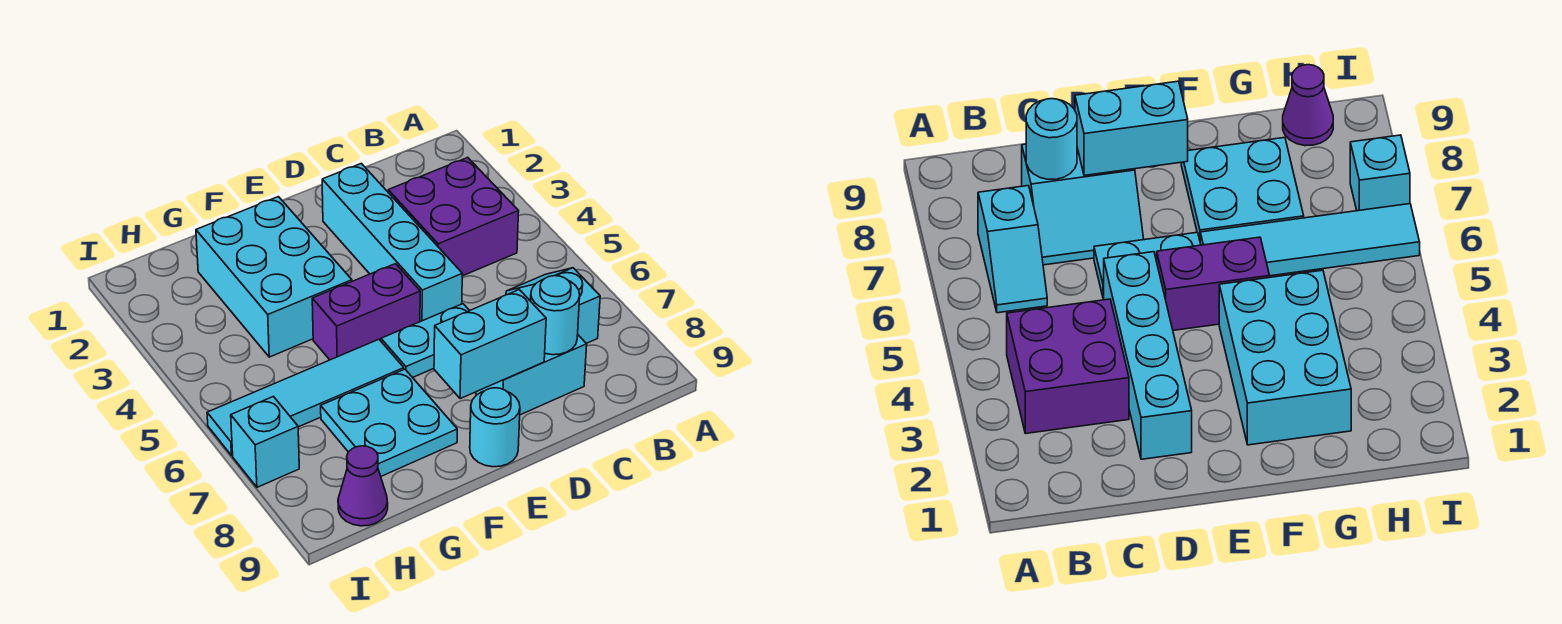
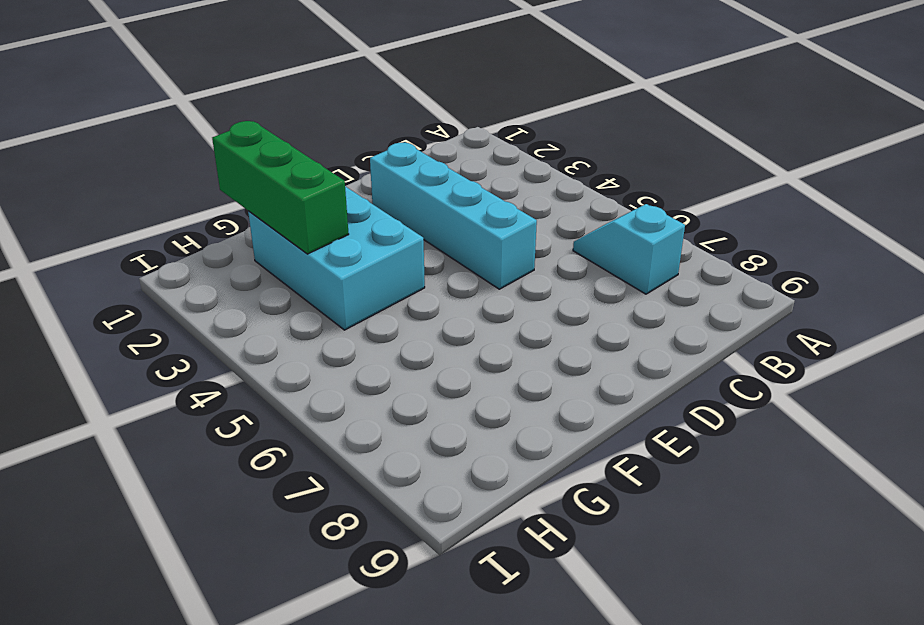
green brick G1:G3 level 2 -> none
none -> purple brick B3:C4 level 1
none -> cyan slope C7:D8 level 1 top 8
none -> cyan plate D6:E6 level 1

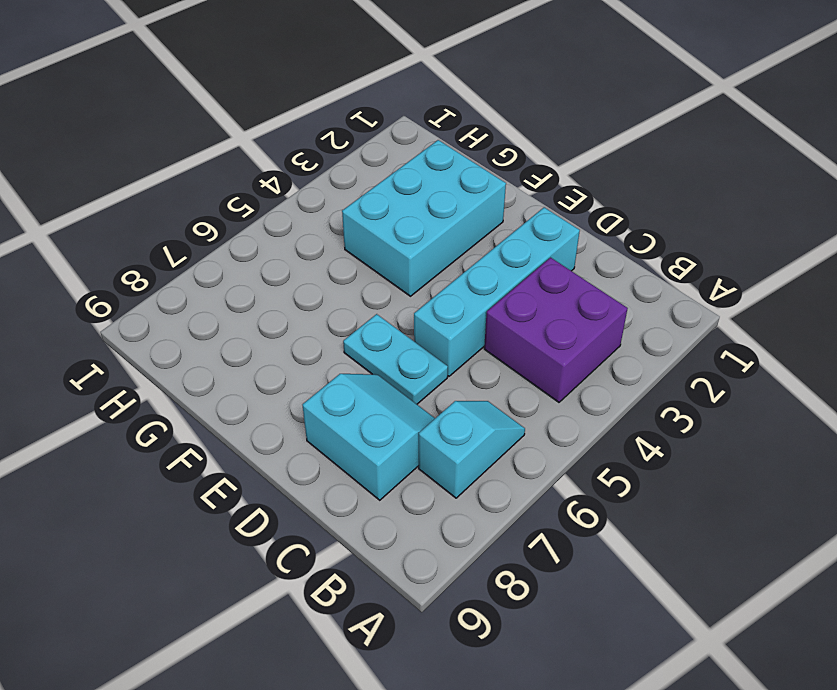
none -> purple brick E5:F5 level 1
none -> cyan round brick E9 level 1
none -> cyan tile F6:I6 level 1

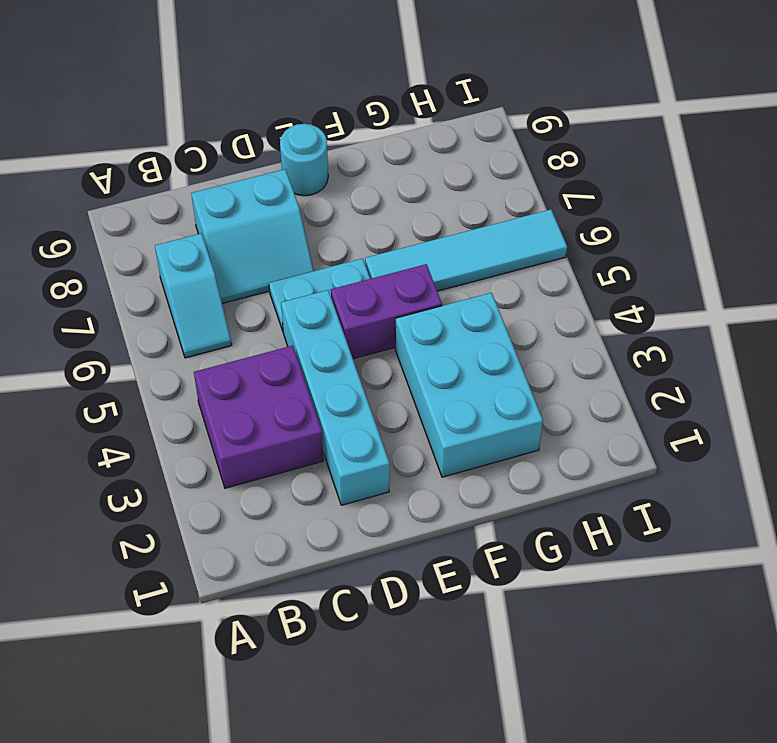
none -> cyan plate F7:G8 level 1
none -> purple cone H9 level 1
none -> cyan brick I7 level 1

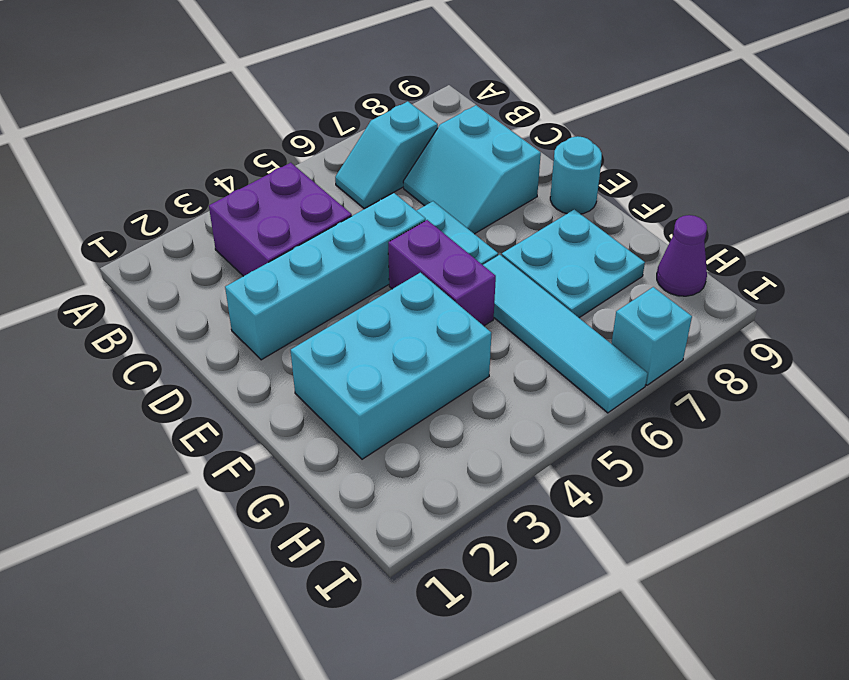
none -> cyan round brick C8 level 2
none -> cyan brick D8:E8 level 2

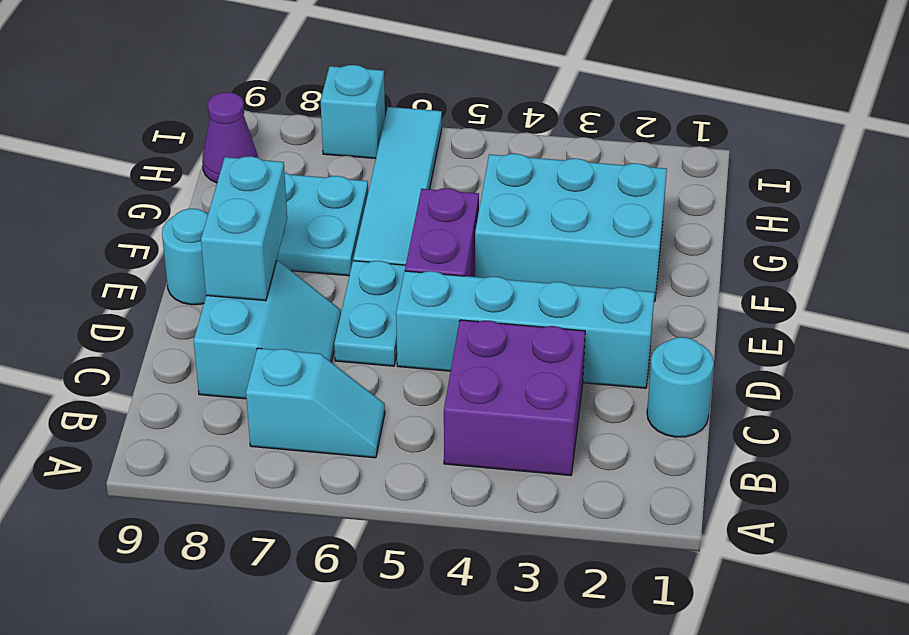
cyan round brick C1 level 1 -> cyan round brick C8 level 2

